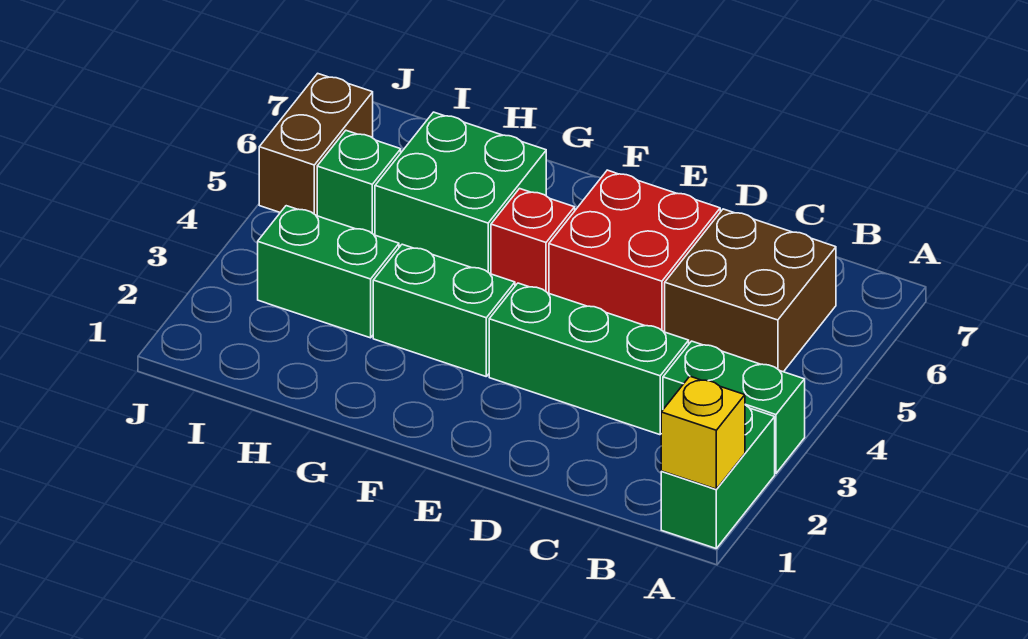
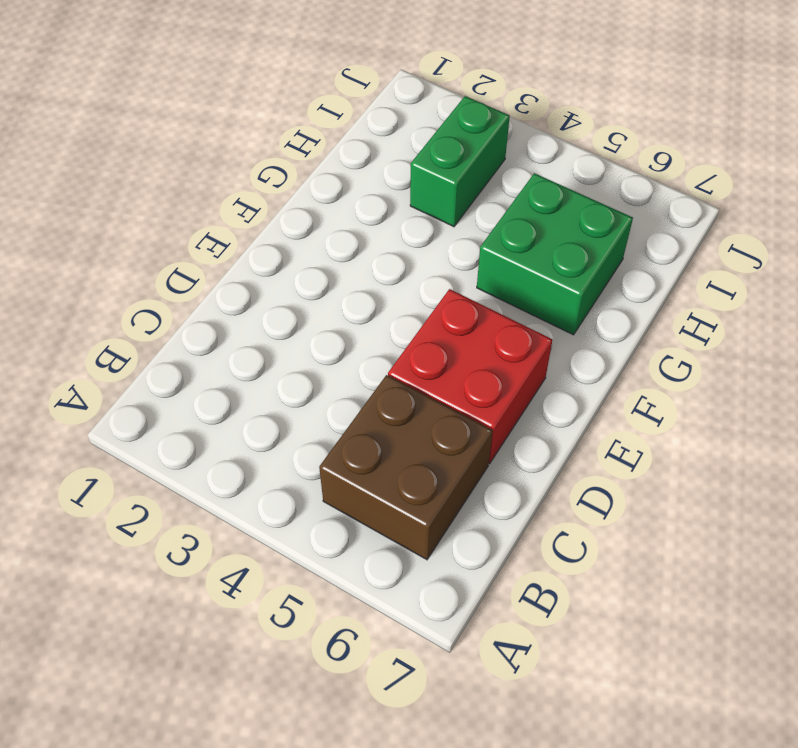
none -> green brick A1:A2 level 1
none -> green brick A3:B3 level 1
none -> green brick C3:E3 level 1

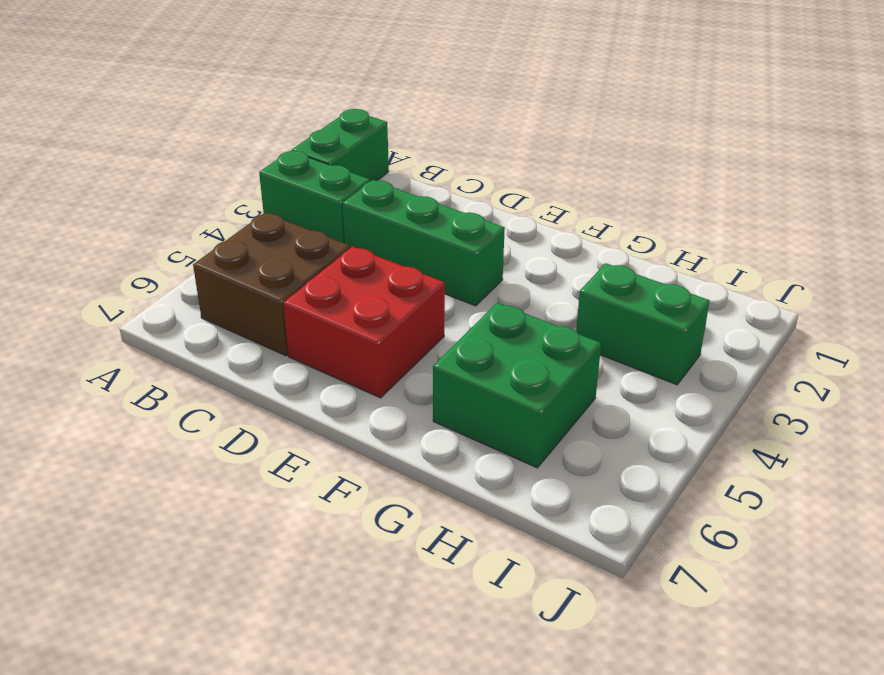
none -> green brick F3:G3 level 1
none -> red brick F5 level 1
none -> green brick I5 level 1

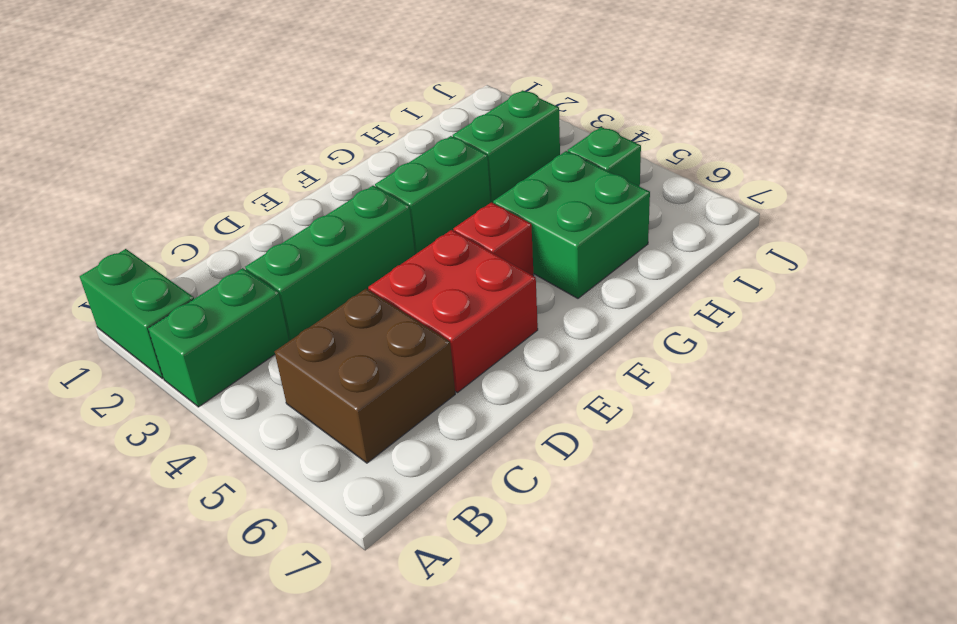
none -> brown brick J5:J6 level 1
none -> yellow brick A1 level 2

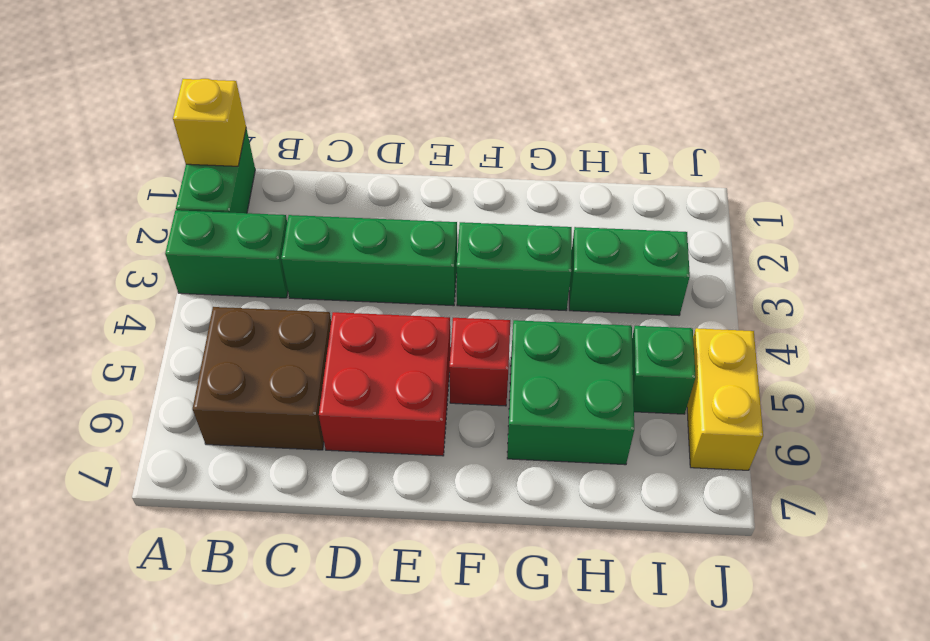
yellow brick J5:J6 level 1 -> brown brick J5:J6 level 1

